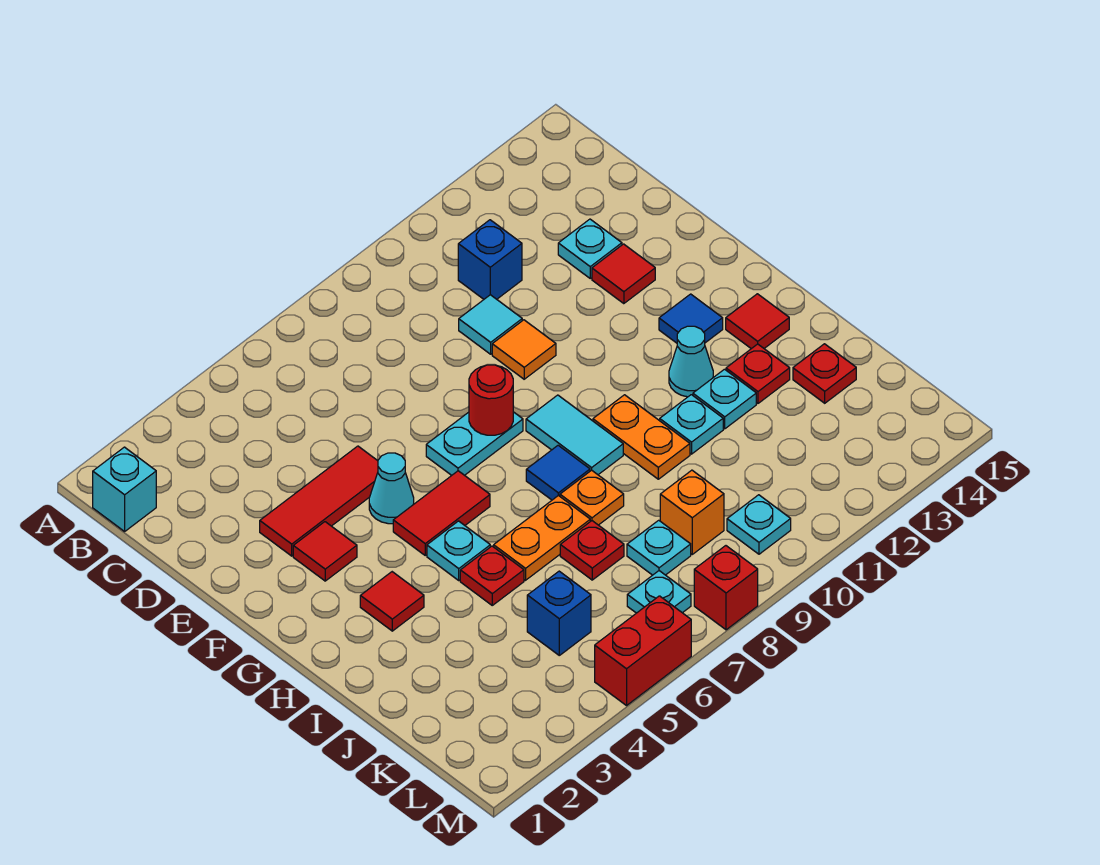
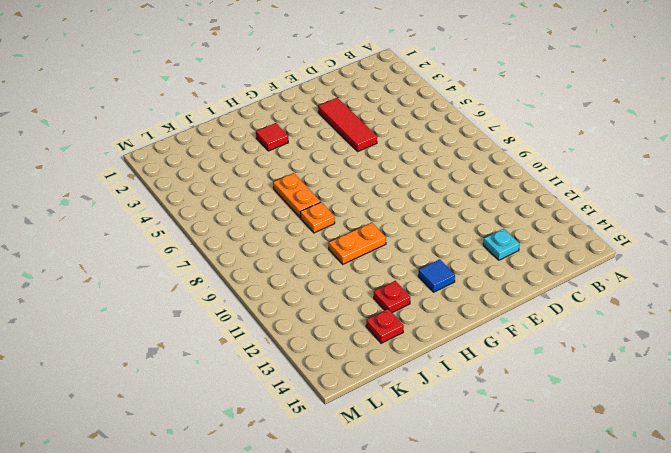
none -> cyan brick B1 level 1
none -> blue brick C11 level 1
none -> cyan tile D10 level 1
none -> orange tile E10 level 1

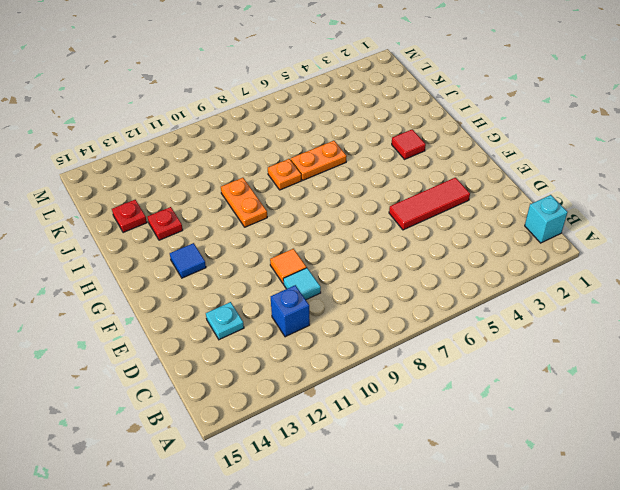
none -> red tile E13 level 1
none -> red tile F3 level 1
none -> cyan cone F5 level 1
none -> cyan plate F7:F8 level 1

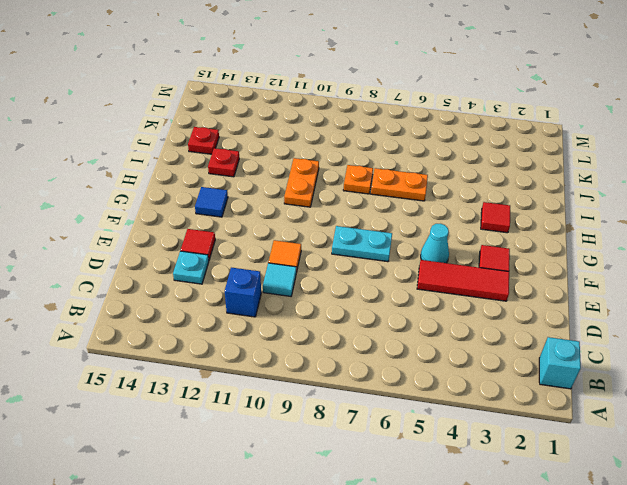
none -> red tile G5:G6 level 1
none -> cyan tile G9:H9 level 1
none -> cyan plate H5 level 1
none -> blue tile H8 level 1

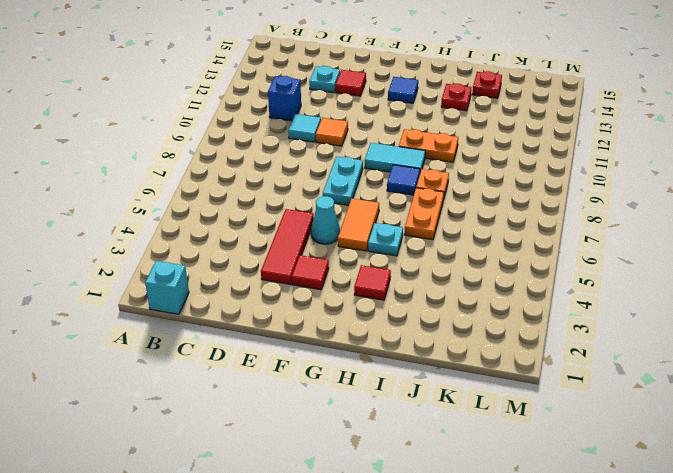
orange tile G5:G6 level 1 -> red tile G5:G6 level 1
none -> cyan cone H12 level 1
none -> red tile H14 level 1
none -> red plate I5 level 1
none -> cyan plate I11 level 1

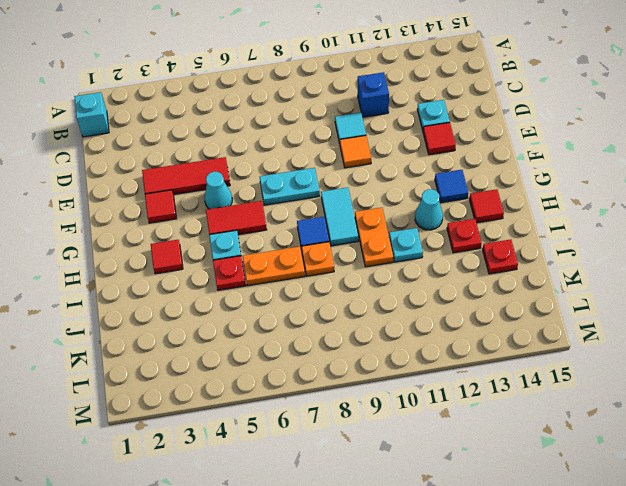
none -> cyan plate I12 level 1
none -> red plate J7 level 1
none -> blue brick K5 level 1
none -> cyan plate K8 level 1

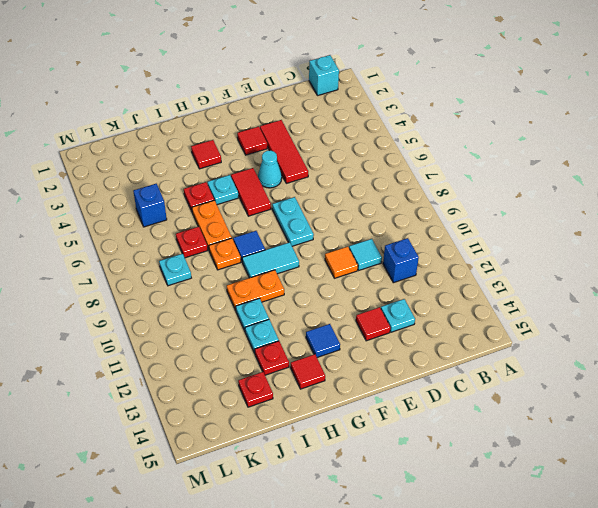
none -> cyan cone H12 level 1
none -> orange brick K9 level 1
none -> cyan plate L7 level 1
none -> cyan plate L10 level 1

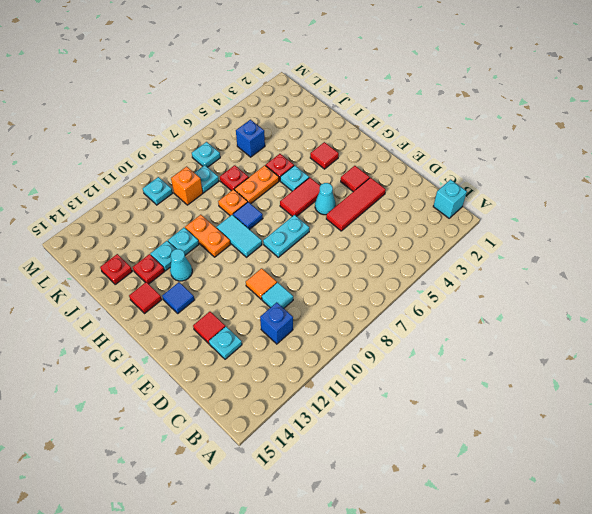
none -> red brick M5:M6 level 1
none -> red brick M8 level 1
none -> red round brick F8 level 2

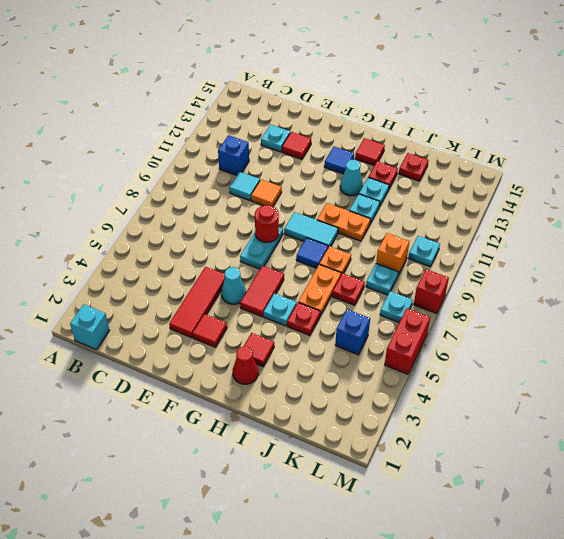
red cone H2 level 1 -> none

